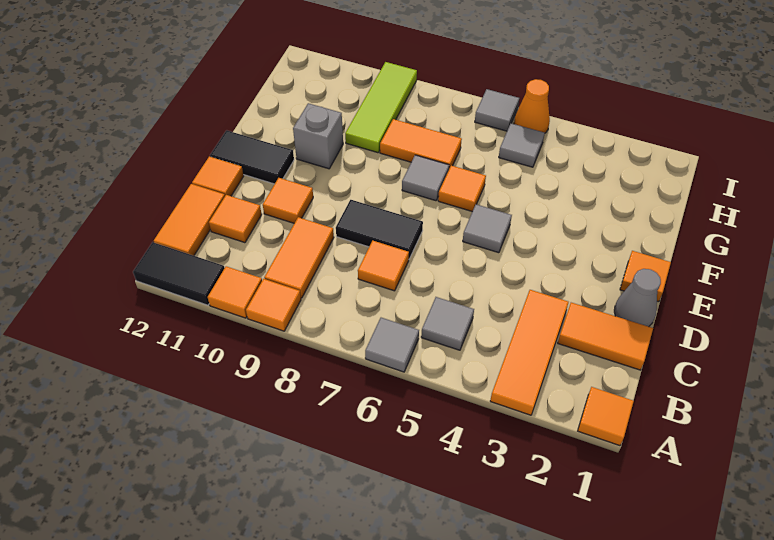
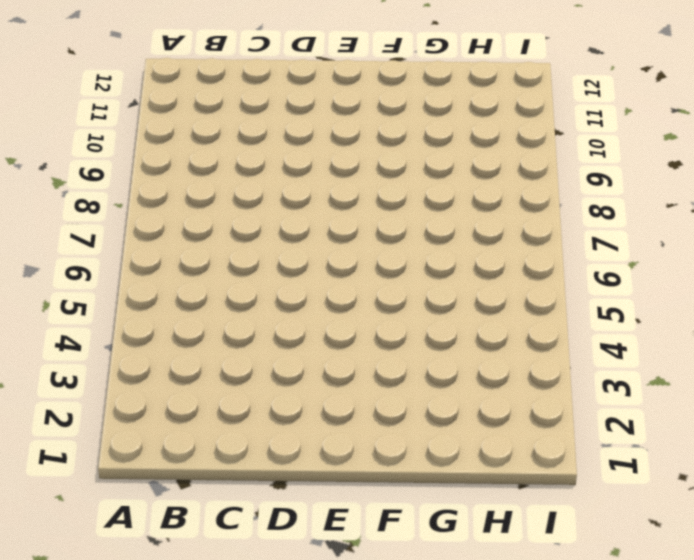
none -> orange tile A1 level 1
none -> orange tile A3:C3 level 1
none -> grey tile A6 level 1

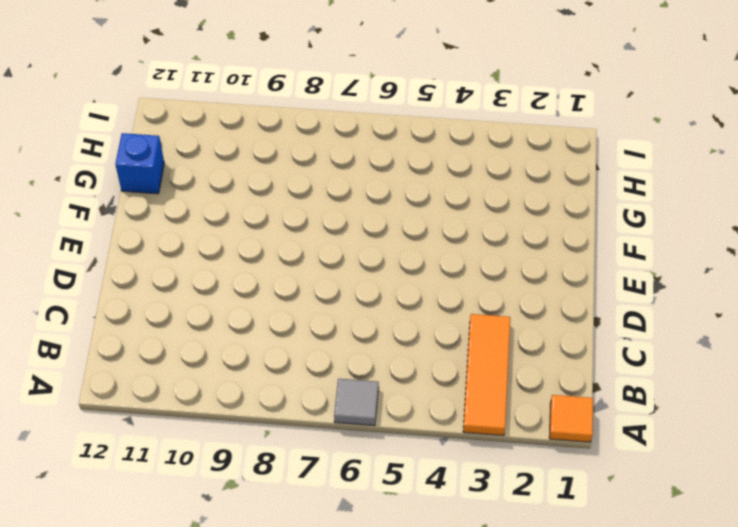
blue brick G12 level 1 -> none
none -> orange tile A9 level 1
none -> orange tile A10 level 1
none -> black tile A11:A12 level 1

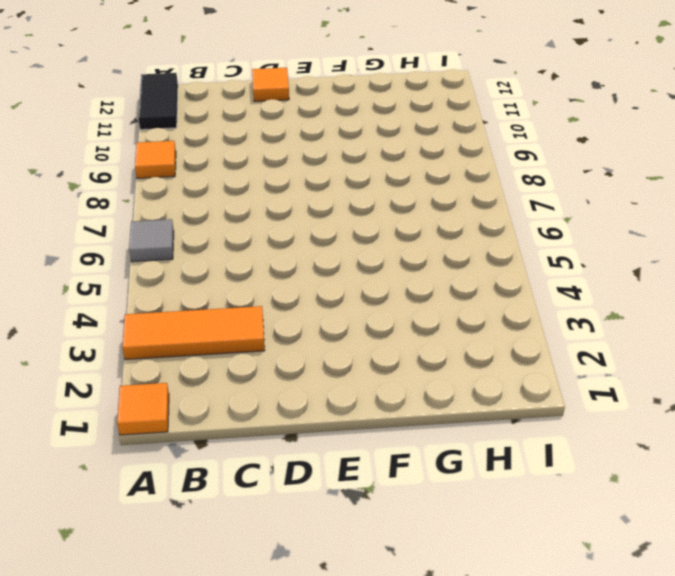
none -> orange tile A10 level 1
none -> grey tile B5 level 1
none -> orange tile B9:C9 level 1

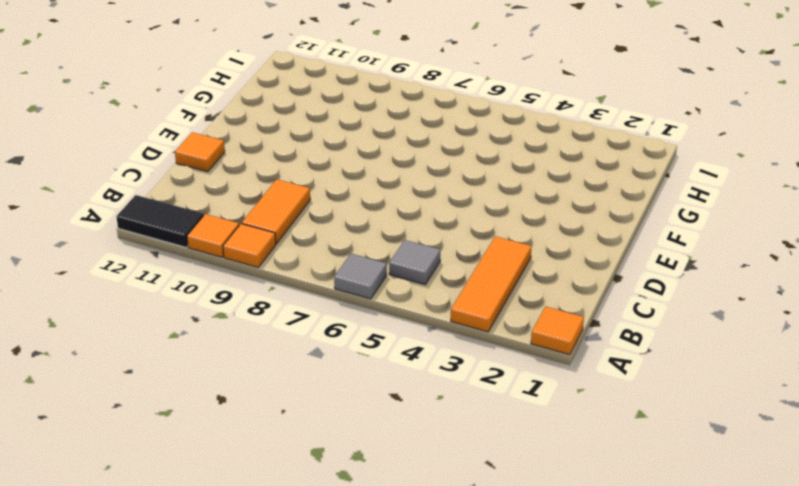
none -> orange tile B12:C12 level 1
none -> orange tile C1:C2 level 1
none -> orange tile C7 level 1

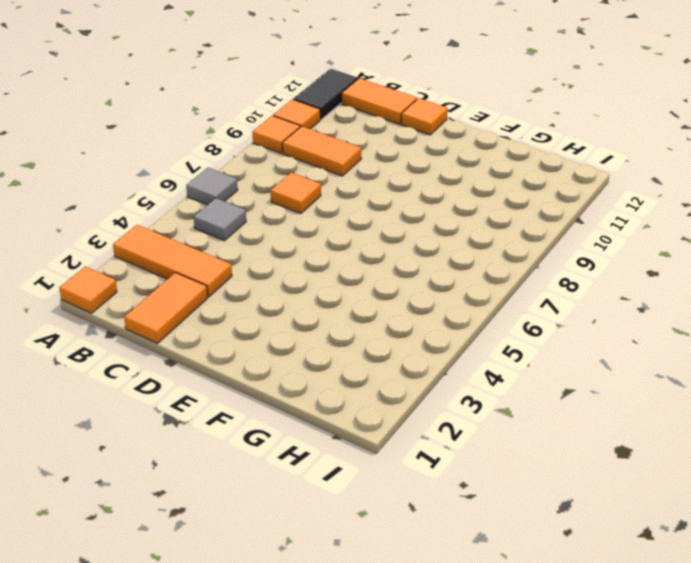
none -> orange tile C11 level 1
none -> grey cone D1 level 1
none -> black tile D7:D8 level 1

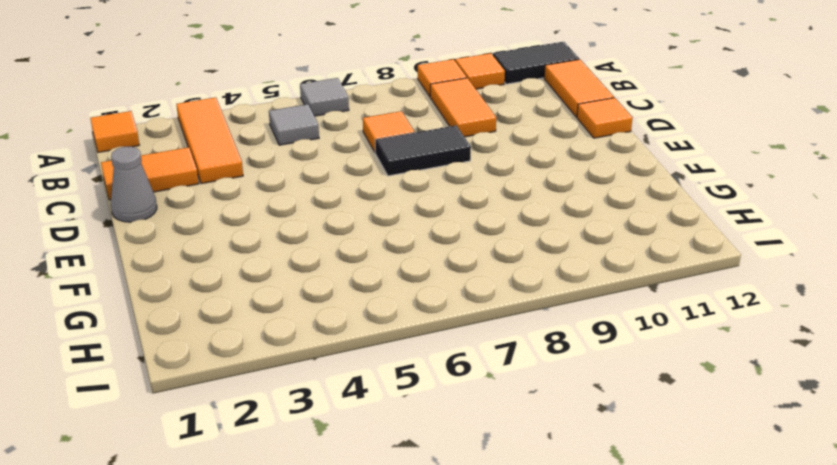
none -> orange tile C11 level 1
none -> orange tile D10 level 1
none -> orange tile E1 level 1

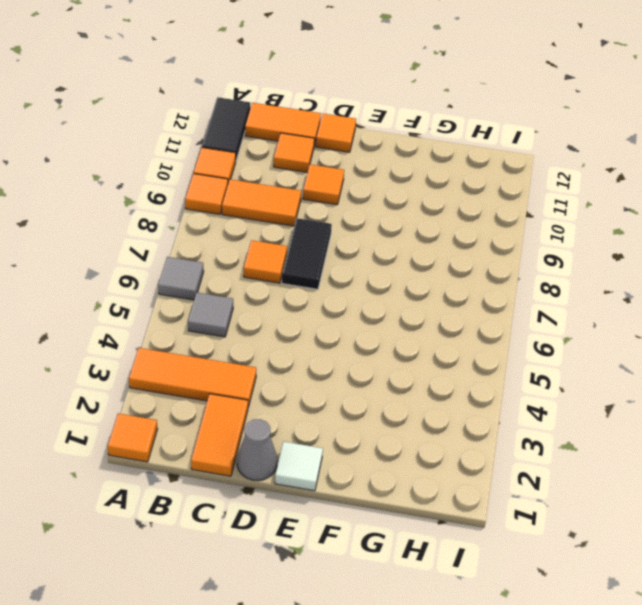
white tile E1 level 1 -> orange tile E1 level 1
none -> grey tile E5 level 1
none -> black tile E11:E12 level 1
none -> orange tile F6 level 1

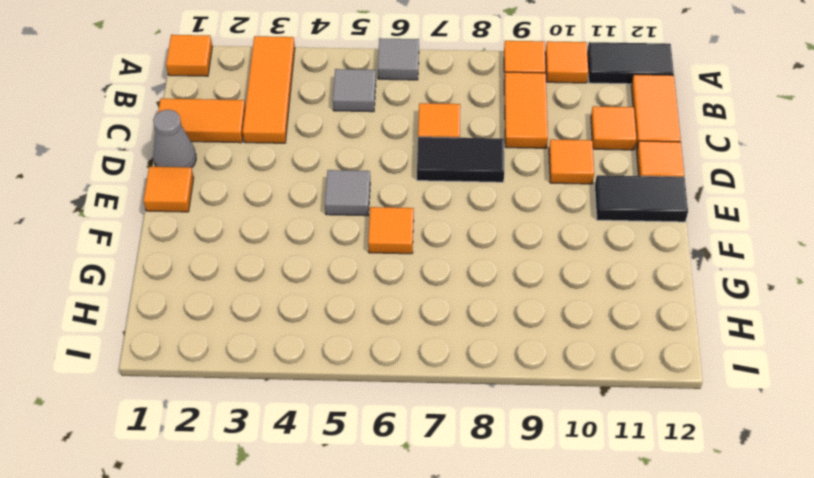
none -> grey tile F7 level 1
none -> grey brick F10 level 1
none -> orange tile G7:G8 level 1

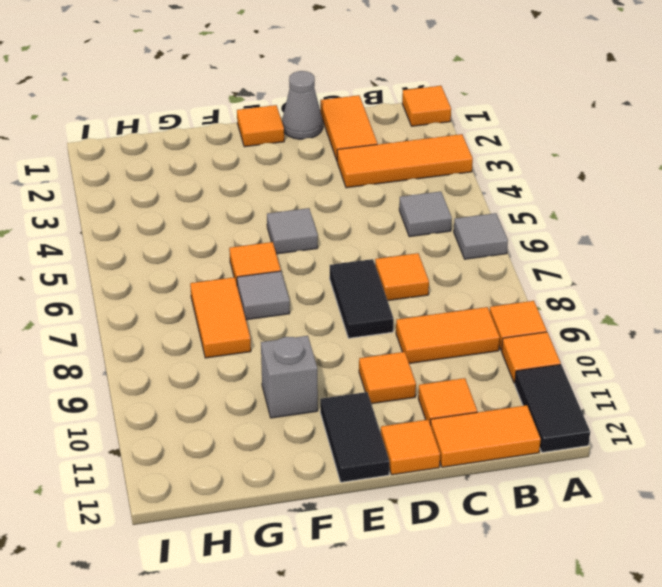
none -> lime tile G9:I9 level 1
none -> grey tile H5 level 1
none -> orange cone I5 level 1

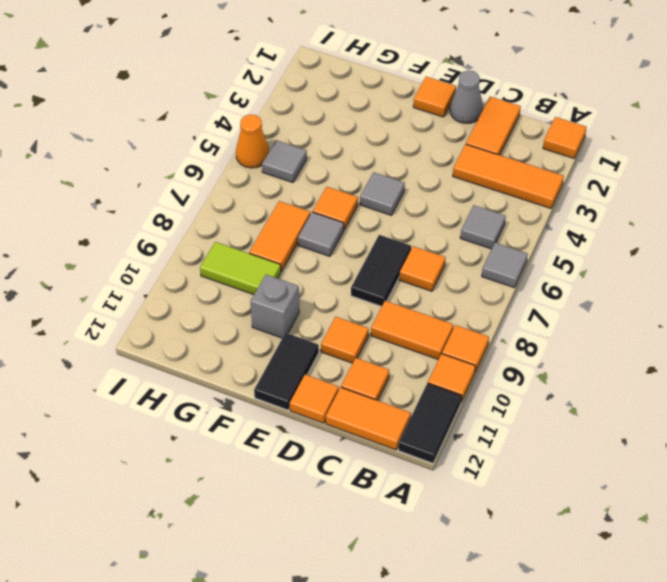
lime tile G9:H9 level 1 -> lime tile G9:I9 level 1
none -> grey tile I6 level 1

